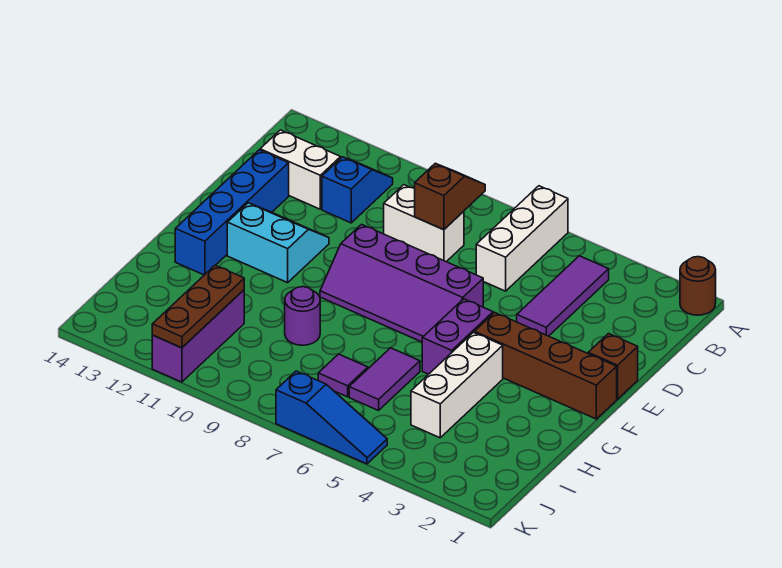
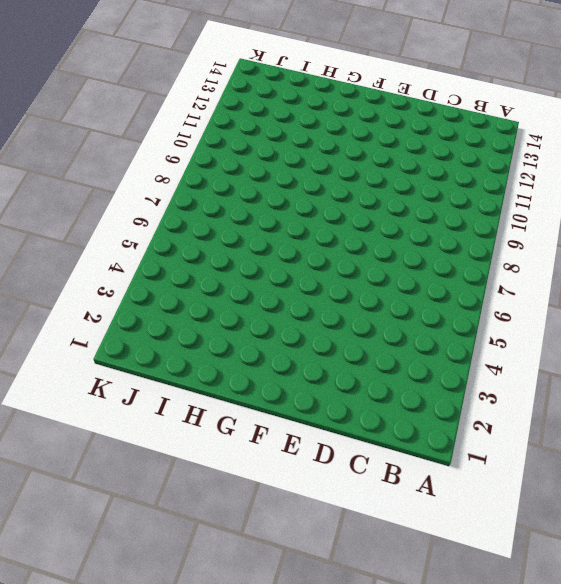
none -> brown round brick A1 level 1
none -> white brick A6:C6 level 1
none -> purple tile B4:D4 level 1

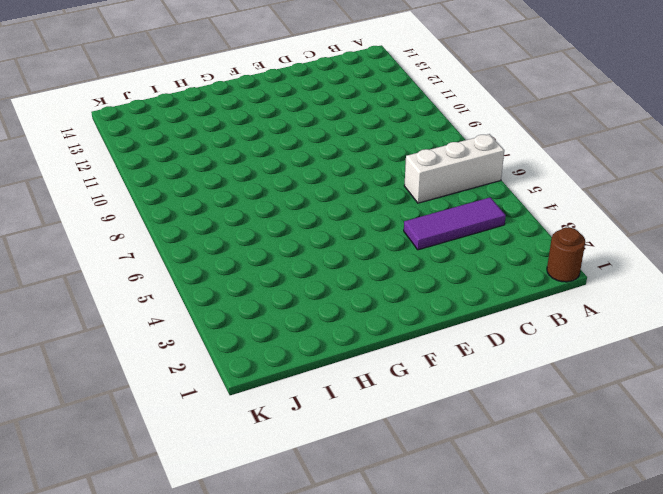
none -> blue slope B11:C11 level 1 top C
none -> white brick C8:C9 level 1
none -> white brick C12:C13 level 1

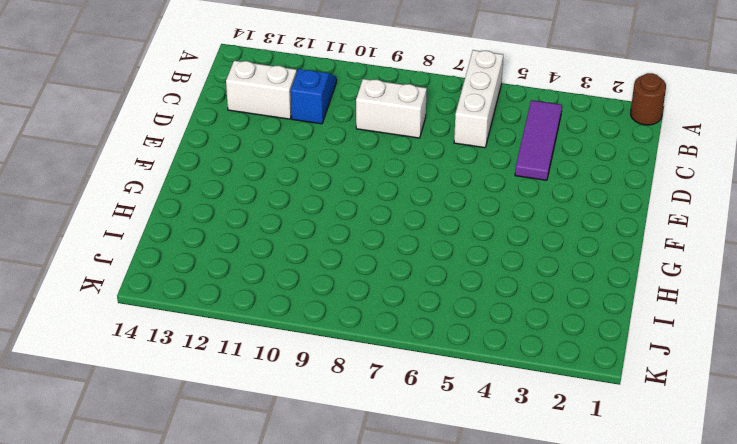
none -> blue brick D13:G13 level 1
none -> brown brick E1 level 1
none -> purple slope E6:F9 level 1 top E

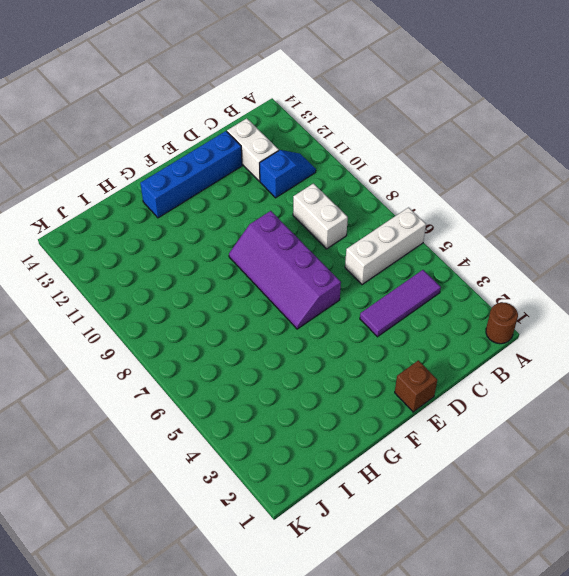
none -> cyan slope E11:F12 level 1 top F
none -> brown brick F1:F4 level 1
none -> purple brick F5:G5 level 1

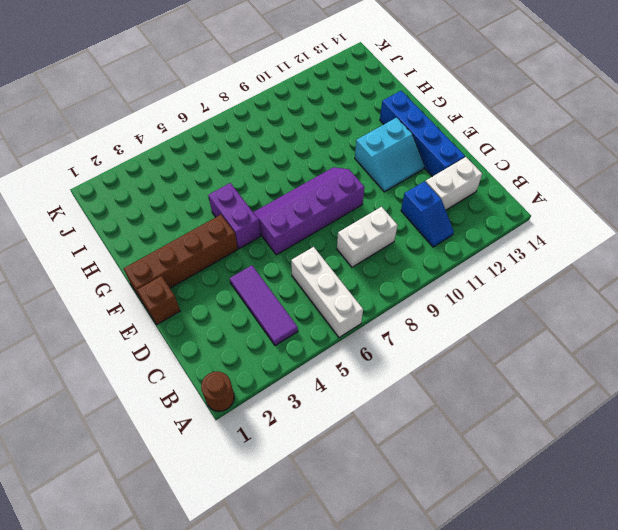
none -> white brick G4:I4 level 1
none -> purple tile H6:I6 level 1
none -> purple round brick H9 level 1

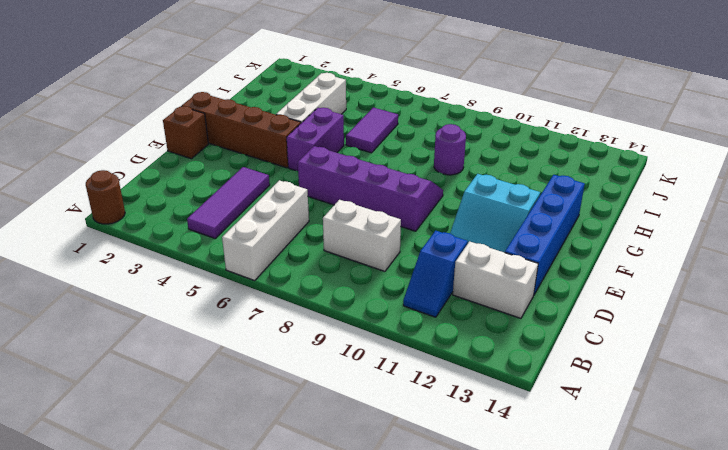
none -> purple tile I7 level 1
none -> purple brick I11:K11 level 1
none -> blue slope K5:K7 level 1 top 7

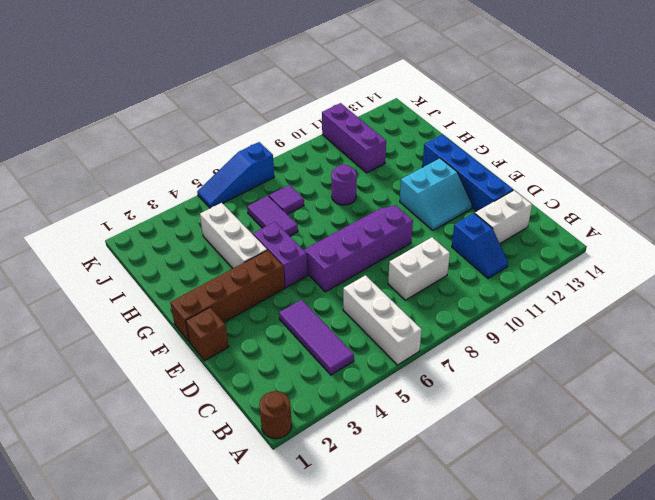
none -> brown slope B8:C8 level 2 top C
none -> brown plate I11:K11 level 2

